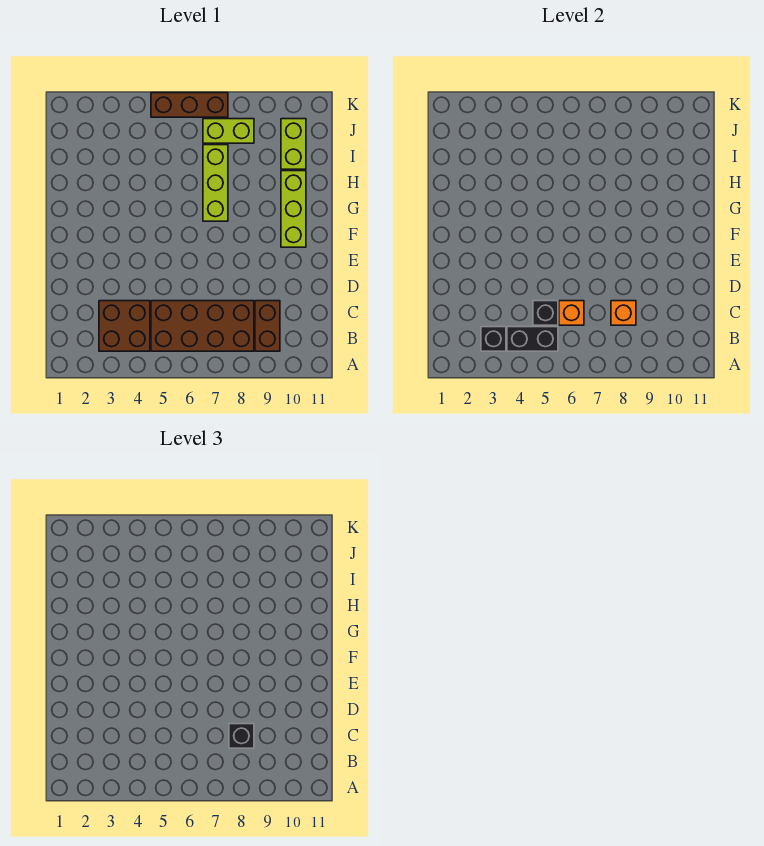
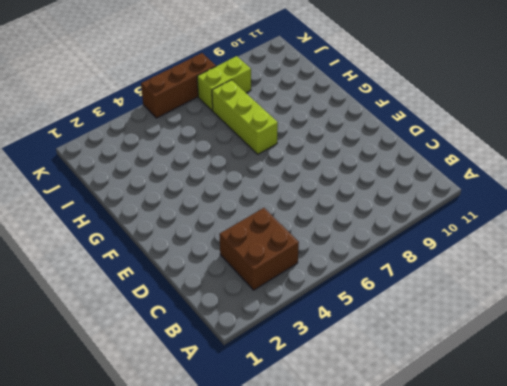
none -> brown brick B5:C8 level 1
none -> brown brick B9:C9 level 1
none -> lime brick F10:H10 level 1

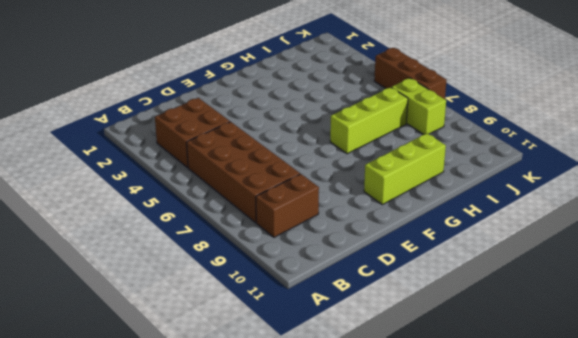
none -> lime brick I10:J10 level 1
none -> black brick B3 level 2
none -> black brick B4:B5 level 2

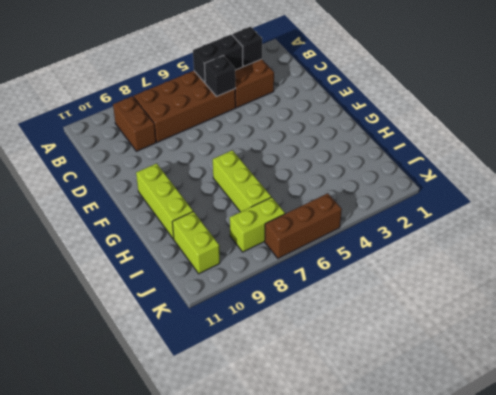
none -> orange brick C6 level 2
none -> orange brick C8 level 2
none -> black brick C8 level 3

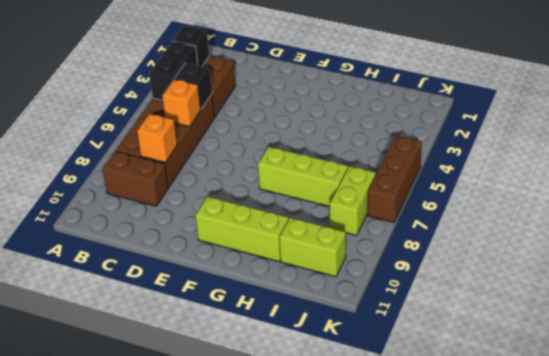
none -> black brick C8 level 3

